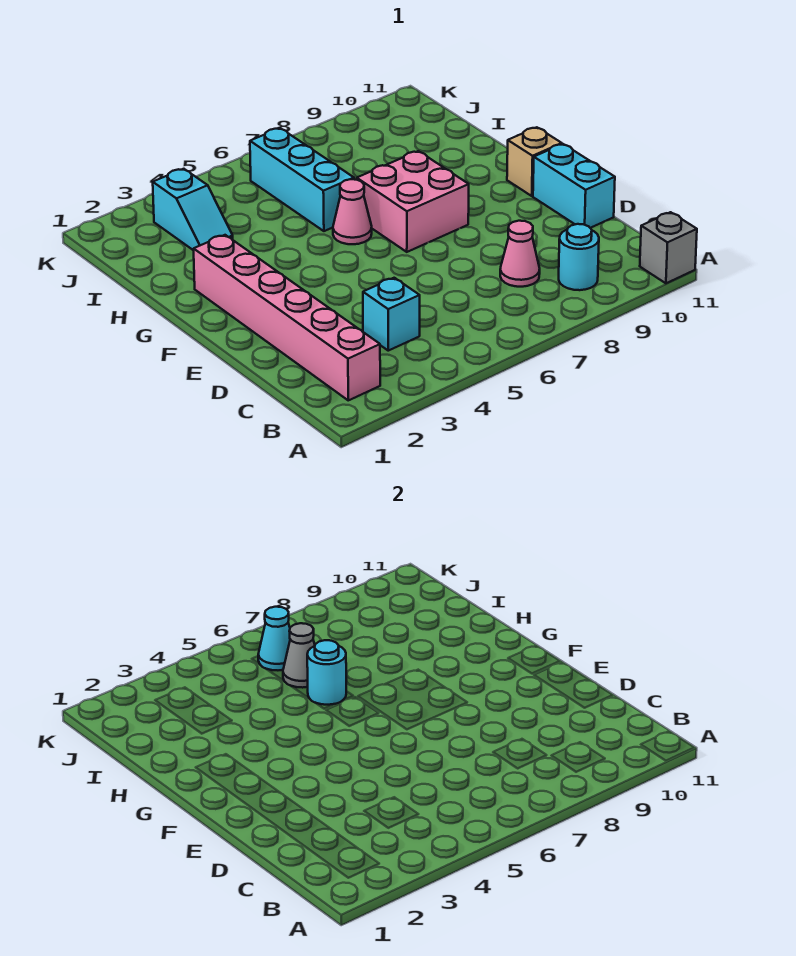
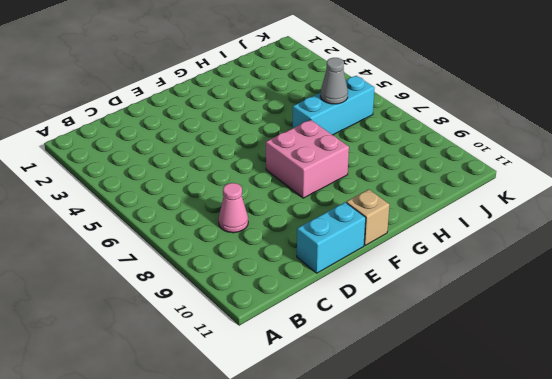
none -> grey brick A11 level 1
none -> pink brick B2:G2 level 1
none -> cyan round brick B9 level 1

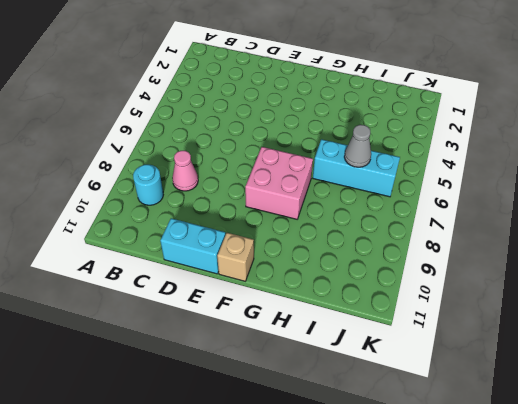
none -> grey brick A11 level 1
none -> pink brick B2:G2 level 1
none -> cyan brick C4 level 1

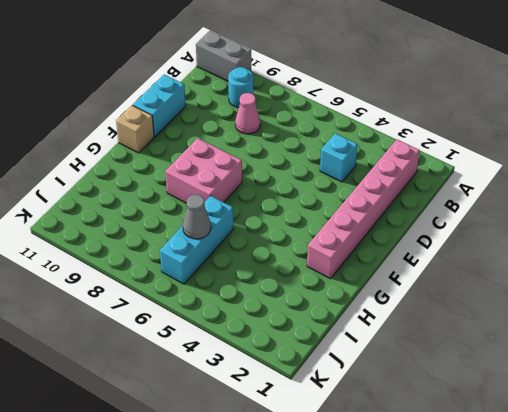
grey brick A10:A11 level 1 -> grey brick A11 level 1
none -> pink cone G6 level 1
none -> cyan slope I3:J3 level 1 top J
none -> cyan round brick H6 level 2

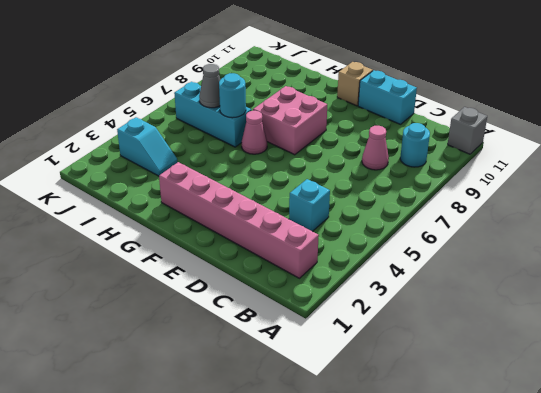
none -> cyan cone J6 level 2

